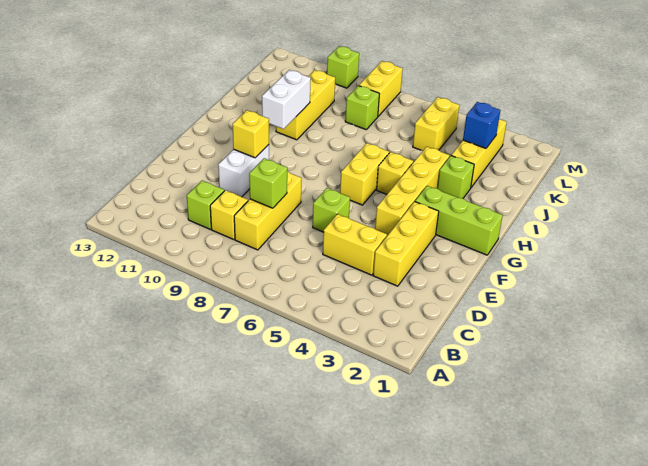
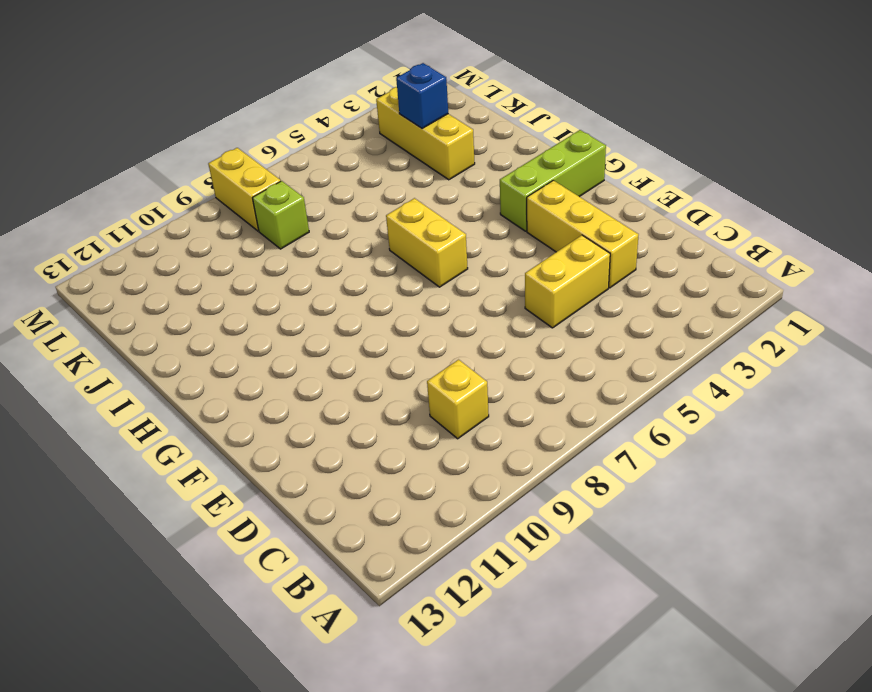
none -> yellow brick C8:E8 level 1
none -> lime brick C10 level 1
none -> lime brick E6 level 1

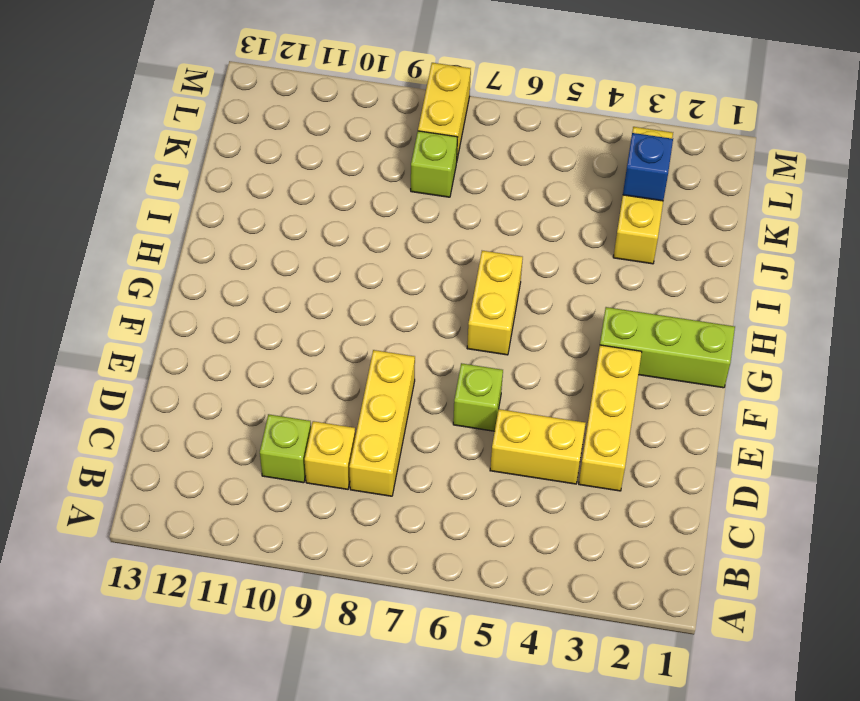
none -> white brick E10:F10 level 1
none -> yellow brick F4:I4 level 1
none -> yellow brick H5 level 1

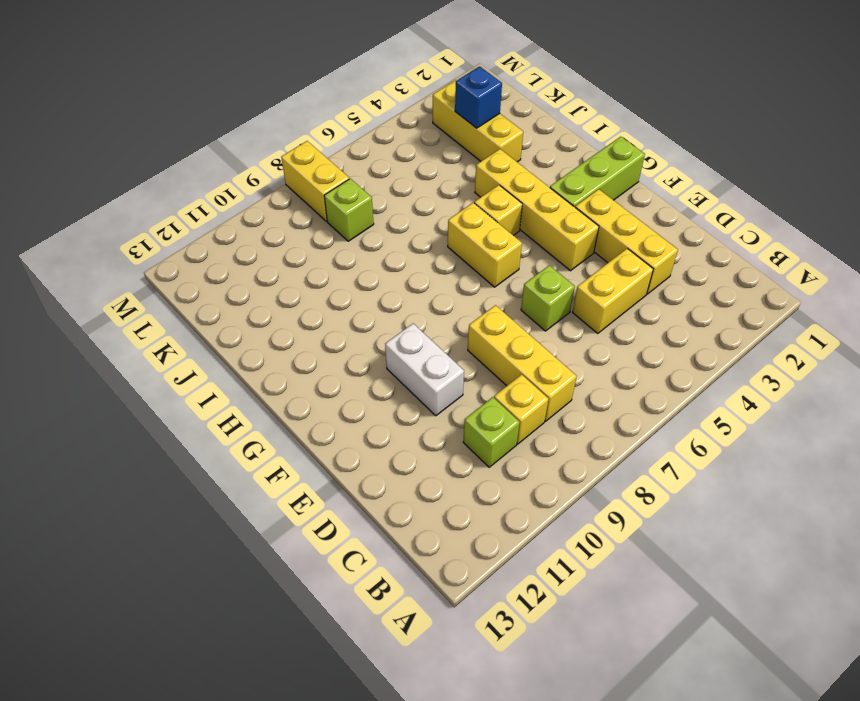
none -> lime brick I3 level 1
none -> yellow brick I10:K10 level 1
none -> yellow brick K5:L5 level 1

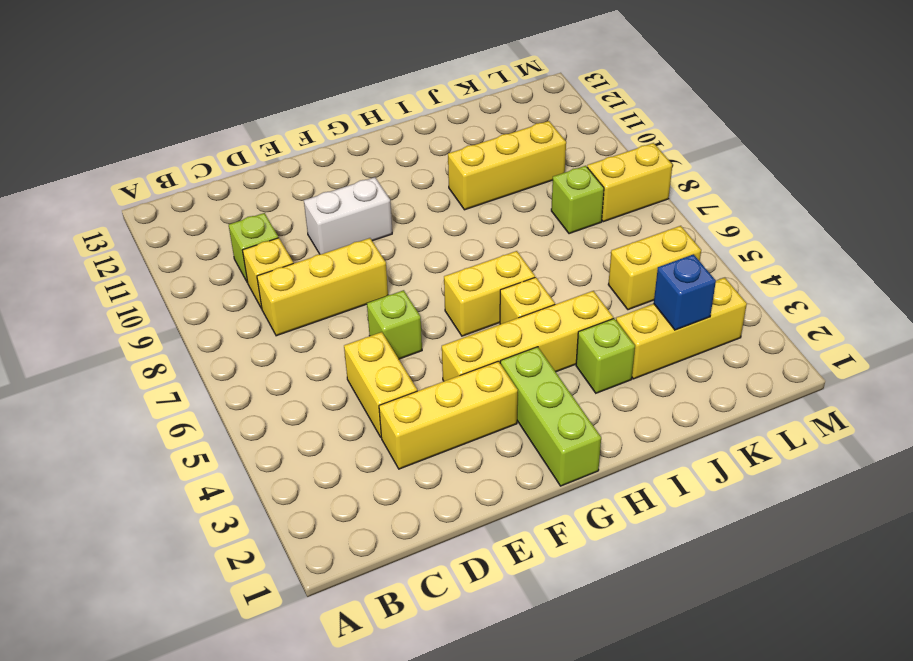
none -> lime brick M10 level 1
none -> lime brick D8 level 2
none -> yellow brick F10 level 2

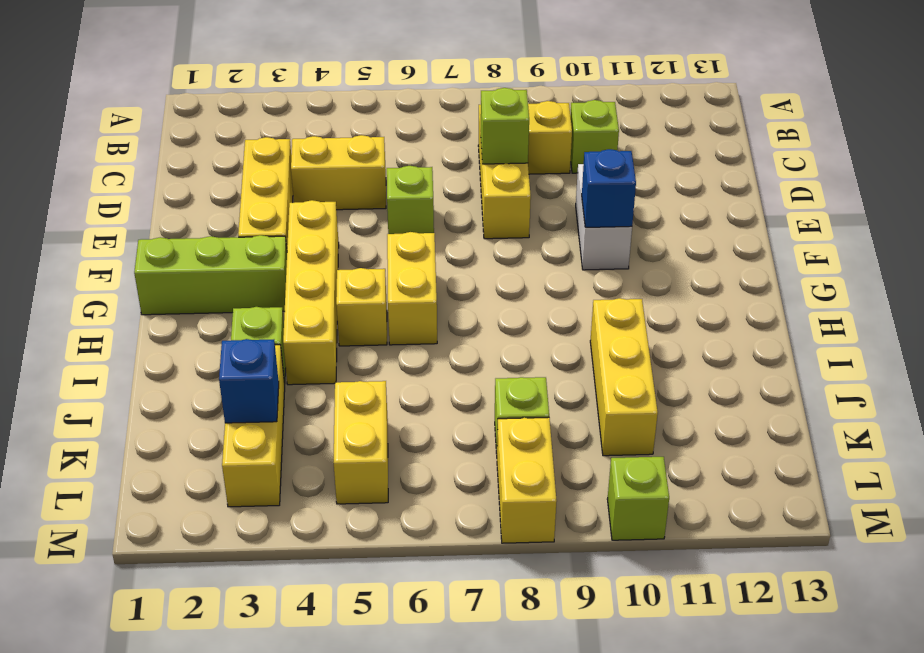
blue brick F10 level 2 -> yellow brick F10 level 2
none -> white brick H10:I10 level 2

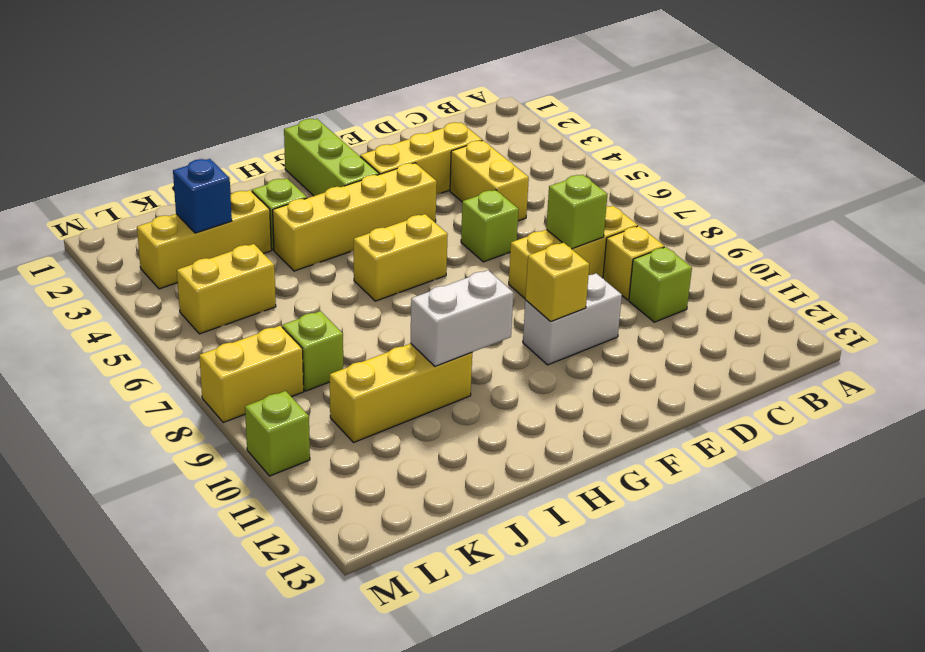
none -> yellow brick H5 level 1

